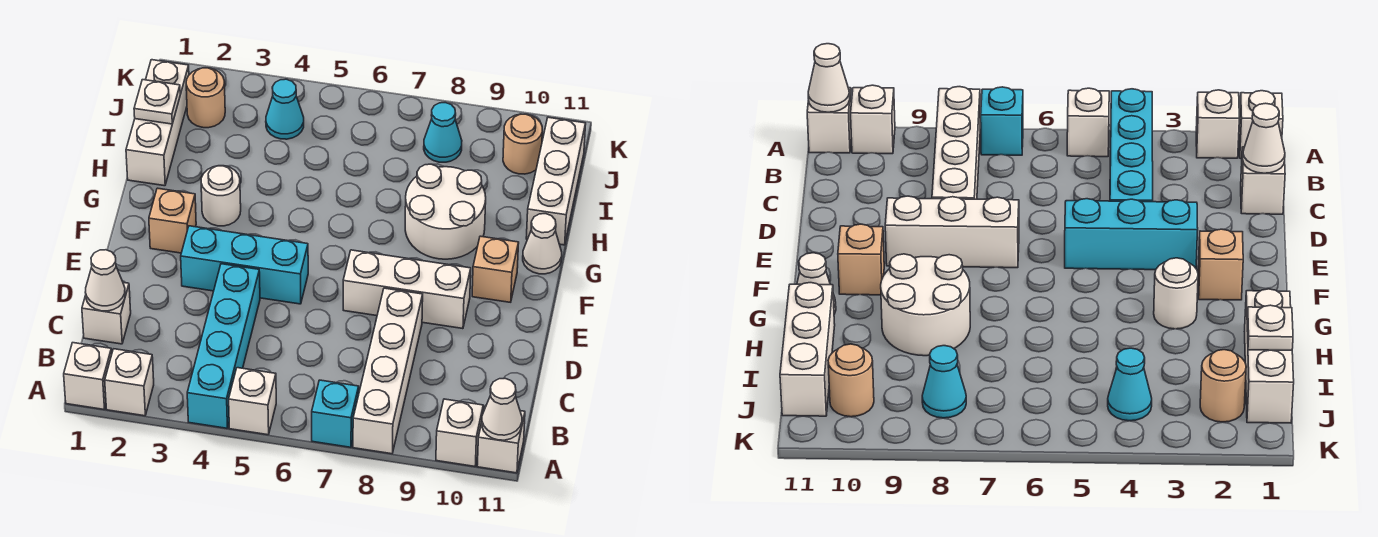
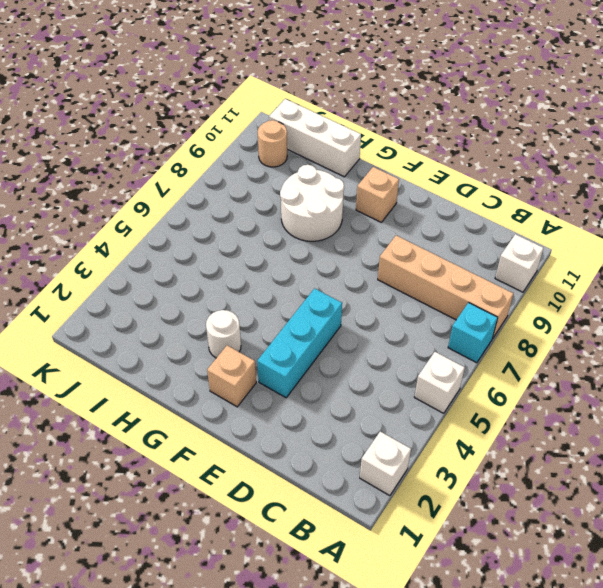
tan brick A8:D8 level 1 -> white brick A8:D8 level 1
none -> white brick A1 level 1
none -> cyan brick A4:D4 level 1
none -> white brick A11 level 1

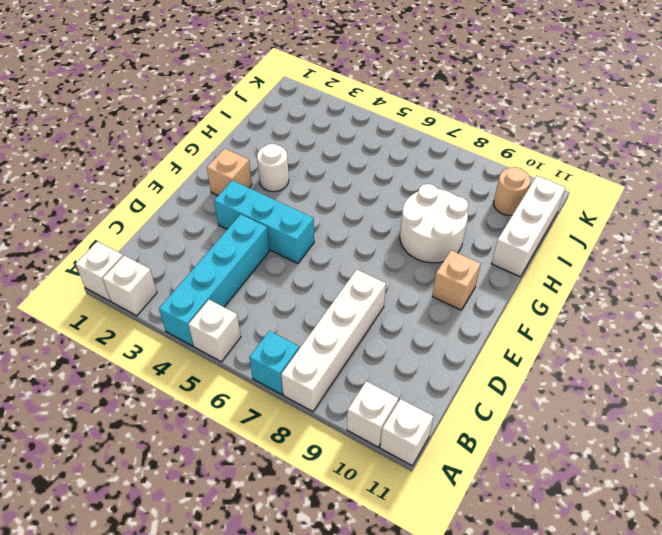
none -> white brick C1 level 1
none -> white brick E7:E9 level 1
none -> white cone G11 level 1

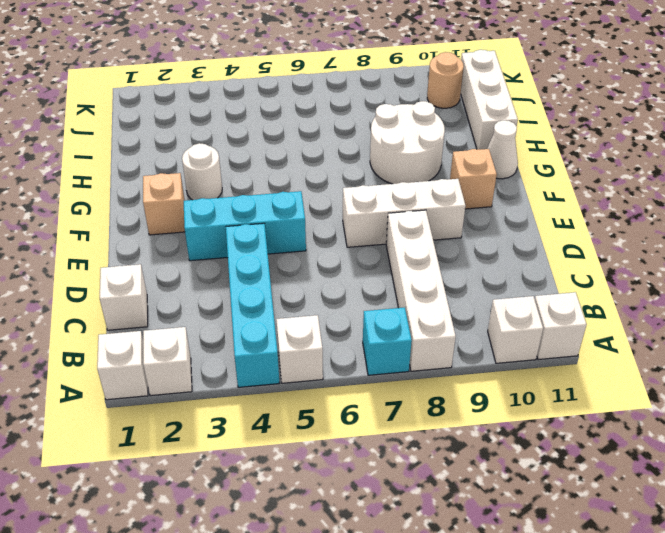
none -> white brick H1:J1 level 1
none -> tan round brick J2 level 1
none -> cyan cone J4 level 1

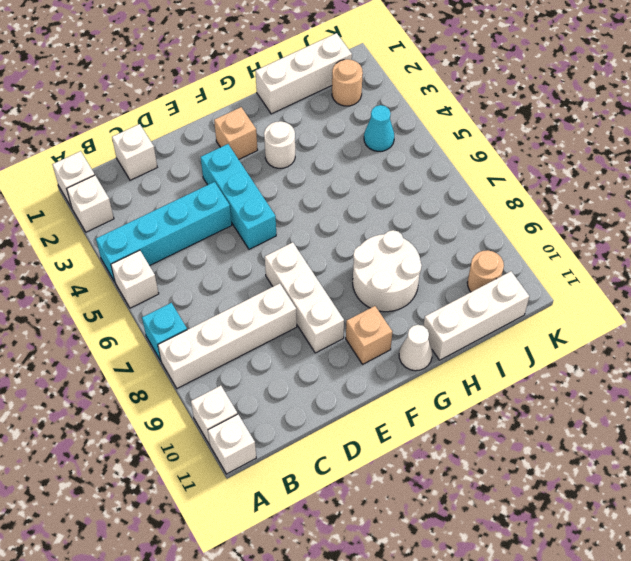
none -> cyan cone J8 level 1
none -> white cone A11 level 2
none -> white cone C1 level 2

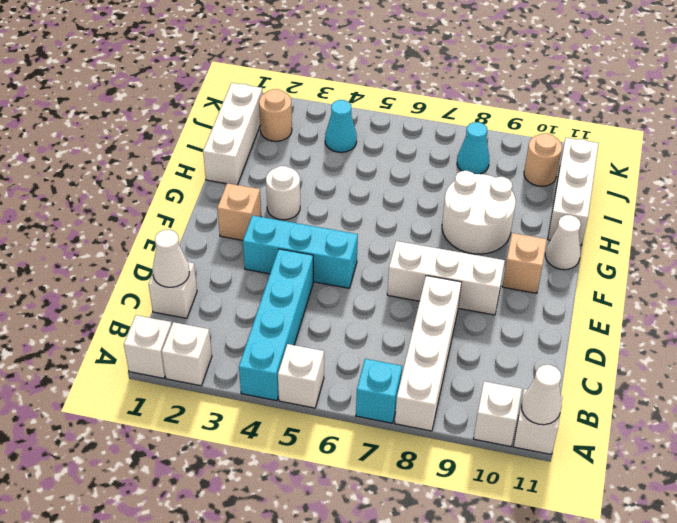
none -> white plate I1 level 2

